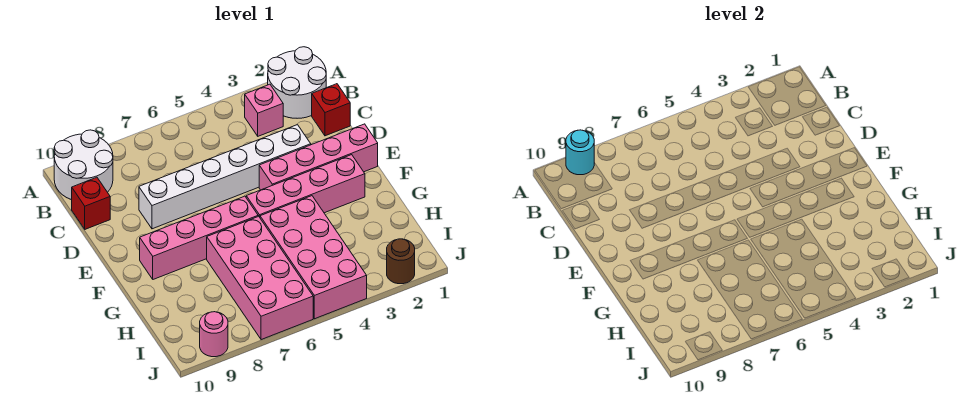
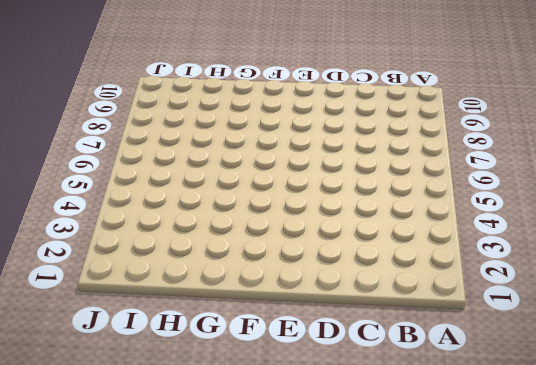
none -> white round brick A1:B2 level 1
none -> white round brick A9:B10 level 1
none -> pink brick B3 level 1

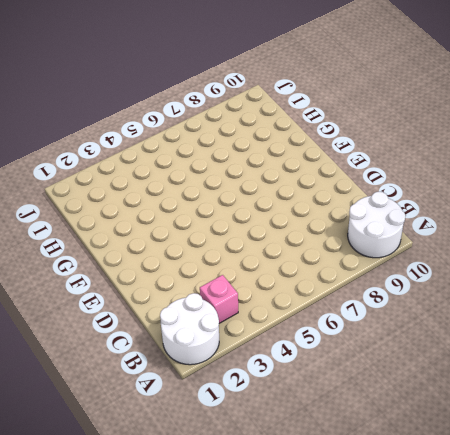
none -> red brick C1 level 1
none -> red brick C10 level 1
none -> white brick D3:D8 level 1

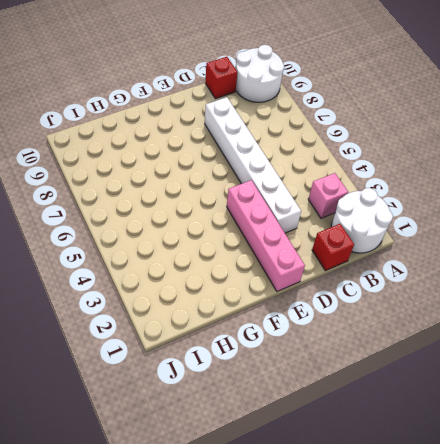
none -> pink brick F2:F5 level 1
none -> pink brick F6:F9 level 1
none -> pink brick G4:J5 level 1

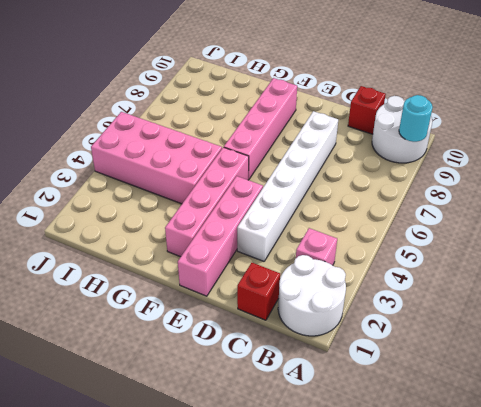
none -> pink brick G6:J7 level 1
none -> brown round brick J2 level 1
none -> pink round brick J9 level 1

